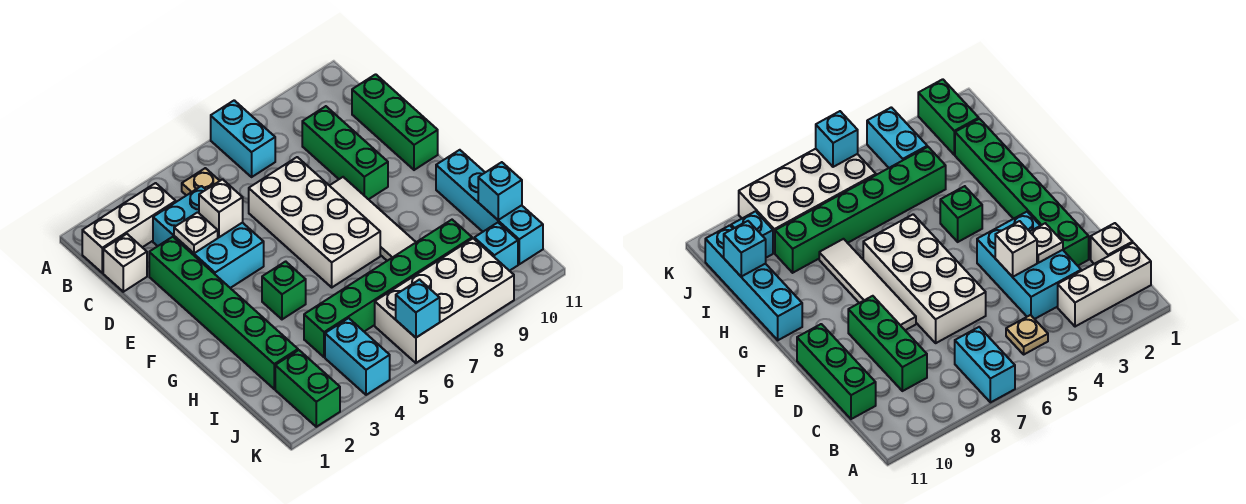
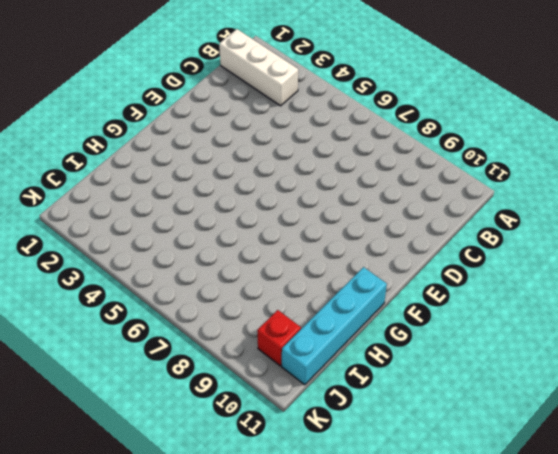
red brick J10 level 1 -> cyan brick J10 level 1
none -> cyan brick A7:B7 level 1
none -> tan plate B5 level 1
none -> white brick C1 level 1

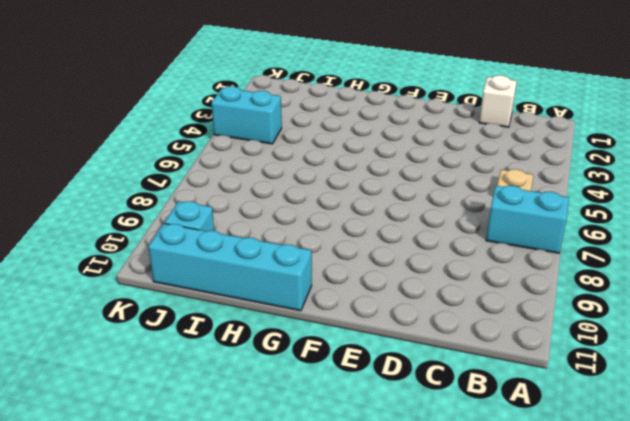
none -> white brick B1:B3 level 1
none -> cyan brick C3:E4 level 1
none -> green brick C9:E9 level 1

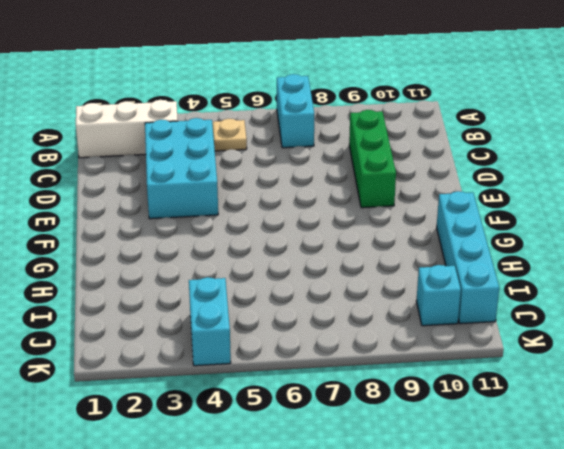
none -> white brick C1 level 1
none -> green brick C11:E11 level 1
none -> green brick D2:I2 level 1

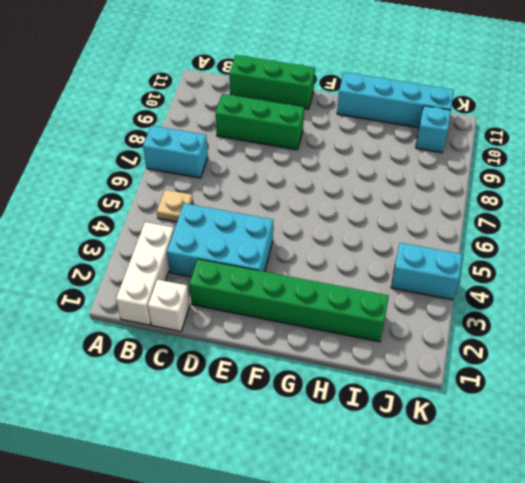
none -> white brick D6:G7 level 1
none -> white tile E8:H8 level 1
none -> green brick G4 level 1

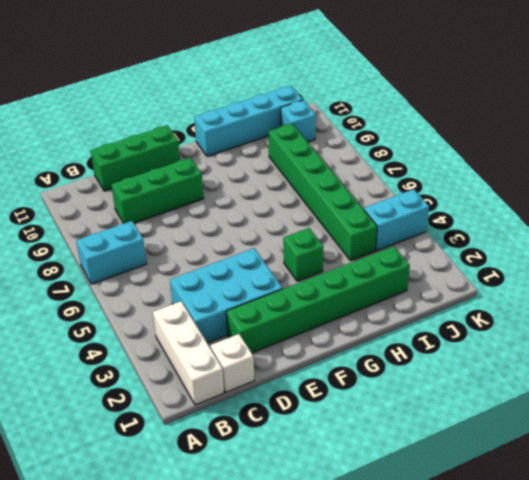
none -> tan plate B5 level 1
none -> white brick D6:G7 level 1
none -> white tile E8:H8 level 1

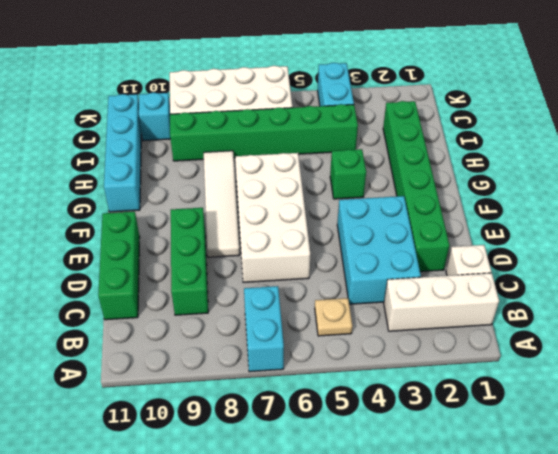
none -> green brick J2:K2 level 1
none -> white plate D3 level 2
none -> white brick D4 level 2

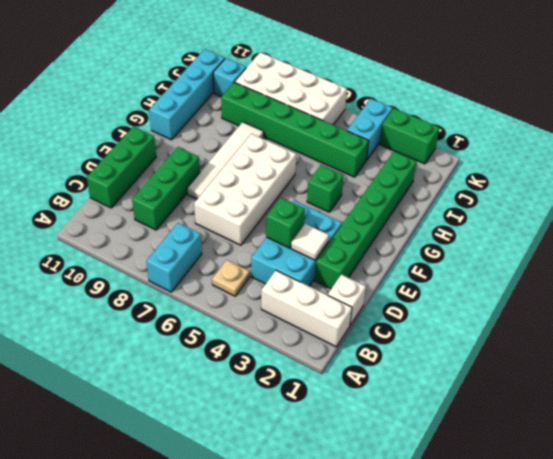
white tile D3 level 2 -> white plate D3 level 2
green brick D4 level 2 -> white brick D4 level 2
green brick K2:K3 level 1 -> green brick J2:K2 level 1
none -> cyan brick I11 level 2
none -> cyan brick K6 level 2

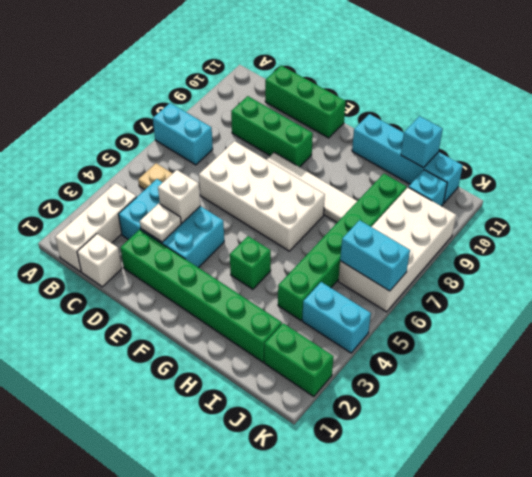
cyan brick J6:K6 level 2 -> cyan brick K6 level 2

